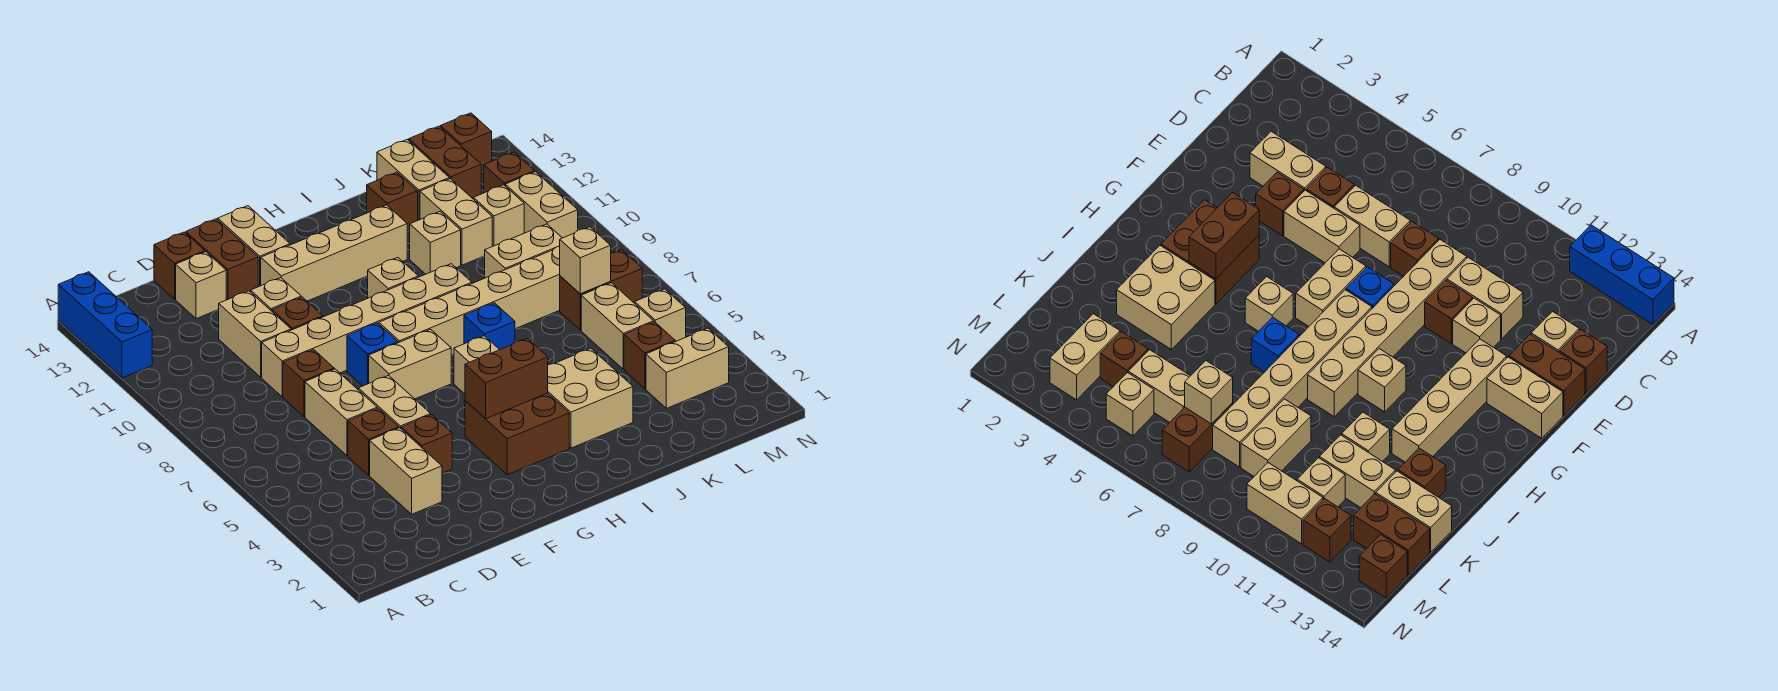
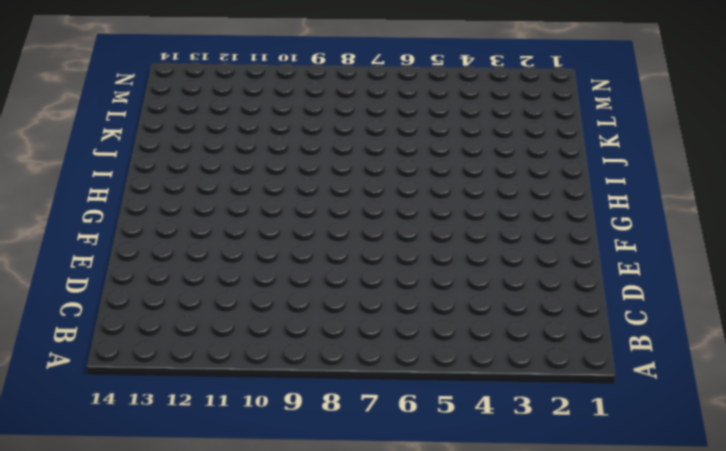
none -> blue brick A12:A14 level 1
none -> tan brick D3:D4 level 1
none -> brown brick D5 level 1
none -> tan brick D6:D7 level 1

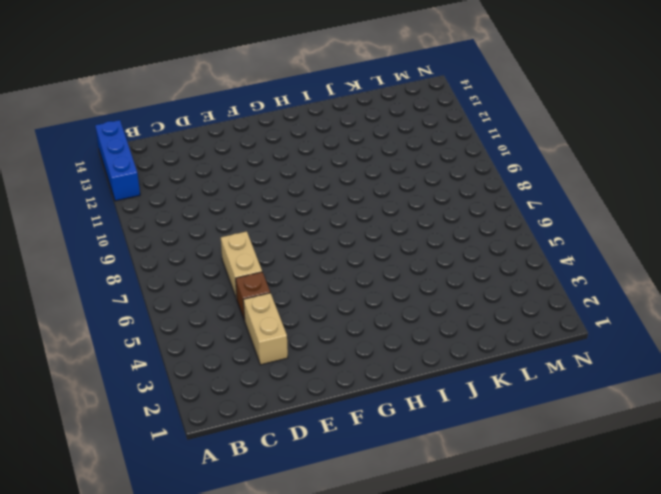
none -> brown brick D8 level 1
none -> tan brick D9:I9 level 1
none -> tan brick D10:D11 level 1
none -> tan brick D13 level 1

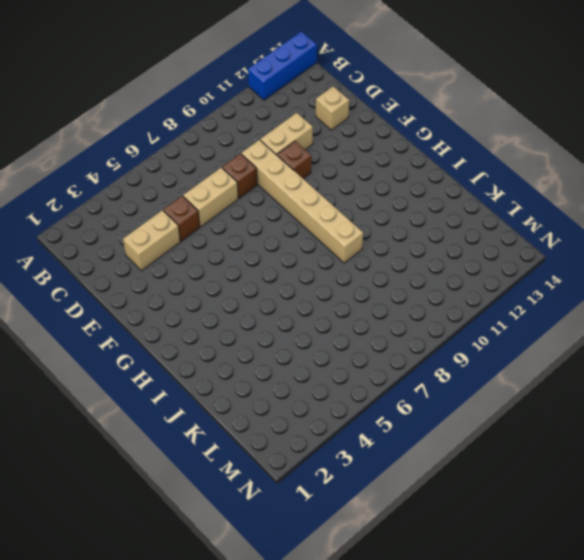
none -> brown brick D14 level 1
none -> brown brick E4 level 1
none -> tan brick E5:E6 level 1
none -> tan brick E11 level 1

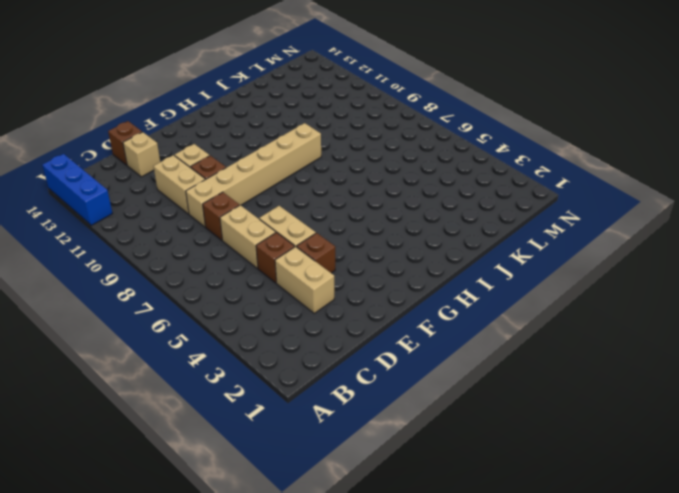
none -> brown brick E13:E14 level 1
none -> tan brick F7:G7 level 1
none -> blue brick F8 level 1
none -> tan brick F12:I12 level 1

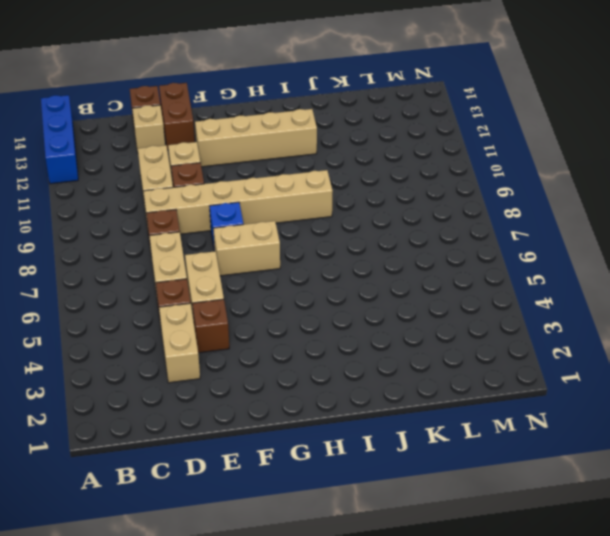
none -> tan brick F13:F14 level 1
none -> brown brick G3:H4 level 1
none -> tan brick G8:L8 level 1
none -> tan brick H6 level 1

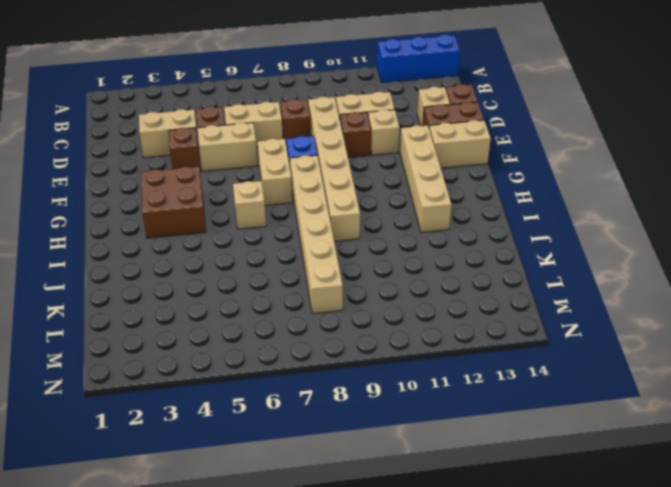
none -> tan brick H10 level 1
none -> tan brick I3:J4 level 1
none -> blue brick I7 level 1
none -> tan brick J11 level 1

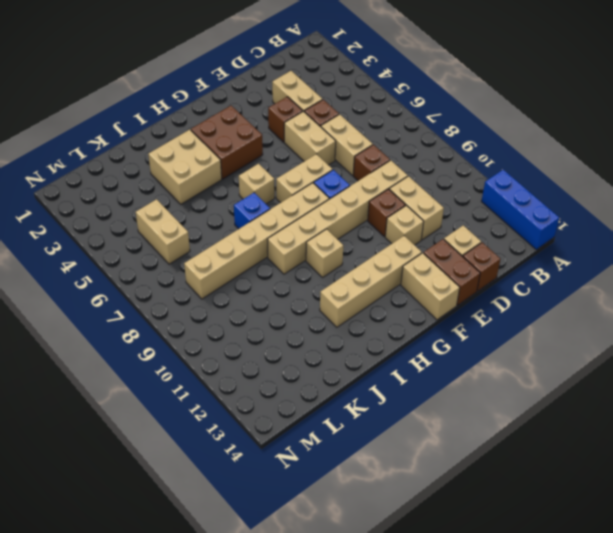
none -> tan brick J11 level 1
none -> brown brick J13 level 1
none -> tan brick K9:L9 level 1
none -> tan brick K11:K12 level 1

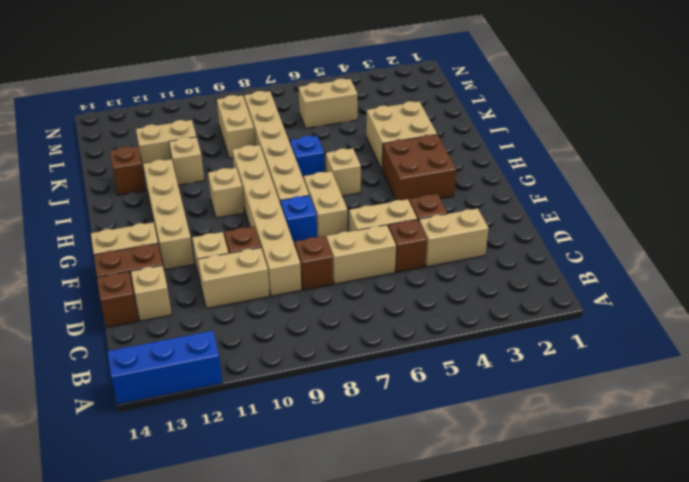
none -> tan brick K13:K14 level 1
none -> tan brick L3:M3 level 1
none -> brown brick L4 level 1
none -> brown brick L7:M7 level 1

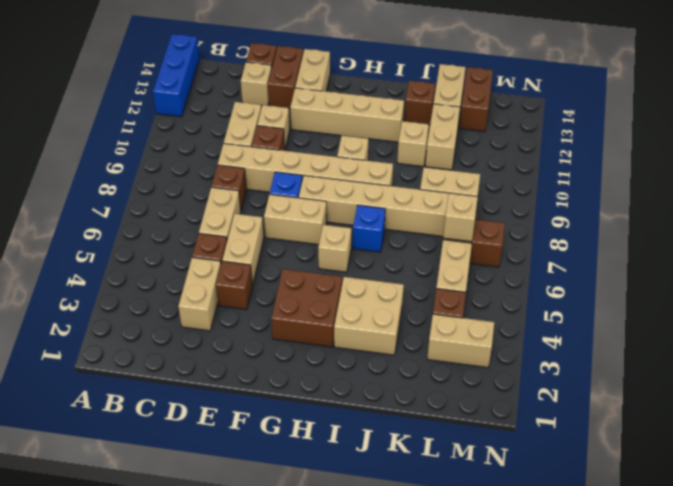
none -> tan brick L11 level 1
none -> tan brick M5 level 1
none -> tan brick M10:M11 level 1
none -> brown brick M12 level 1

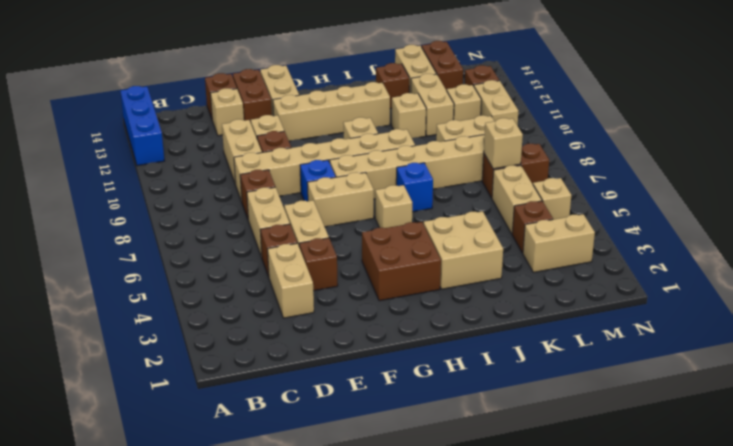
none -> brown brick M14 level 1
none -> brown brick G4:H4 level 2

